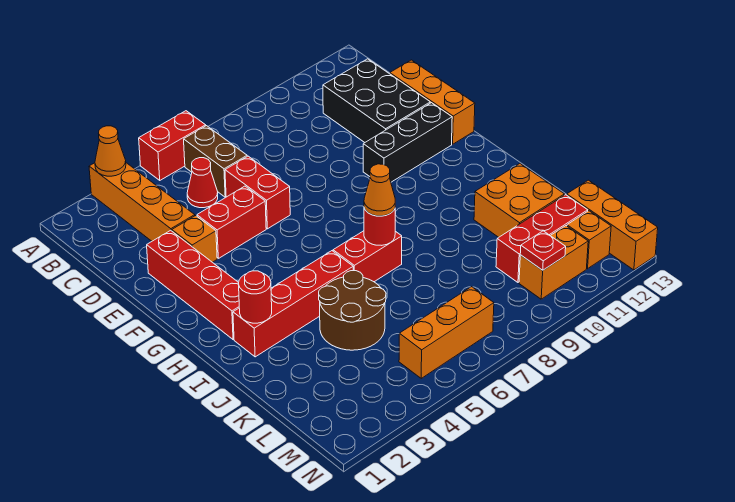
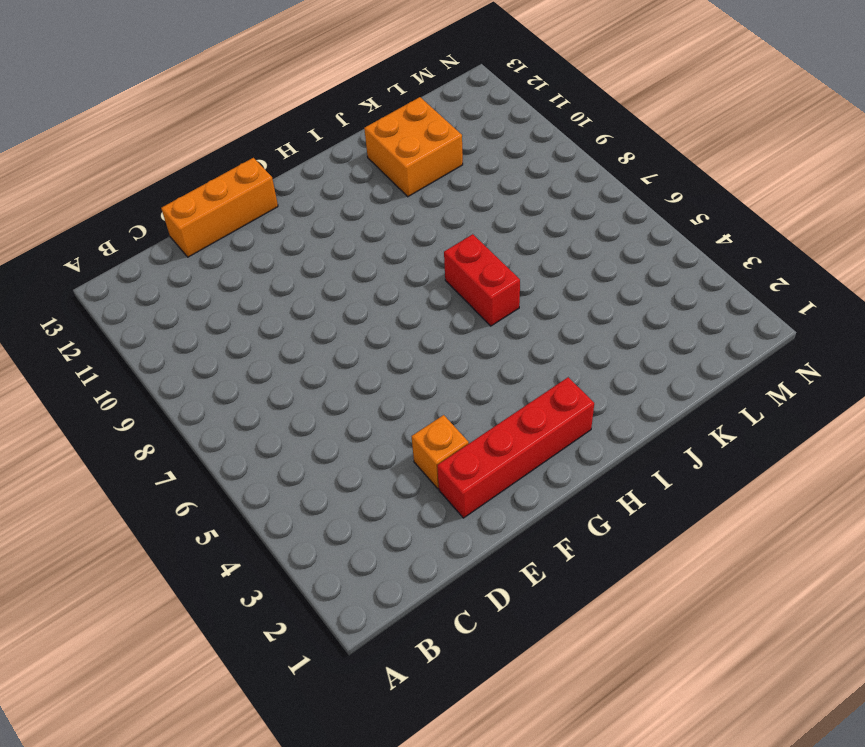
none -> orange brick A3:D3 level 1
none -> red brick A5:A6 level 1
none -> brown brick B6:C6 level 1

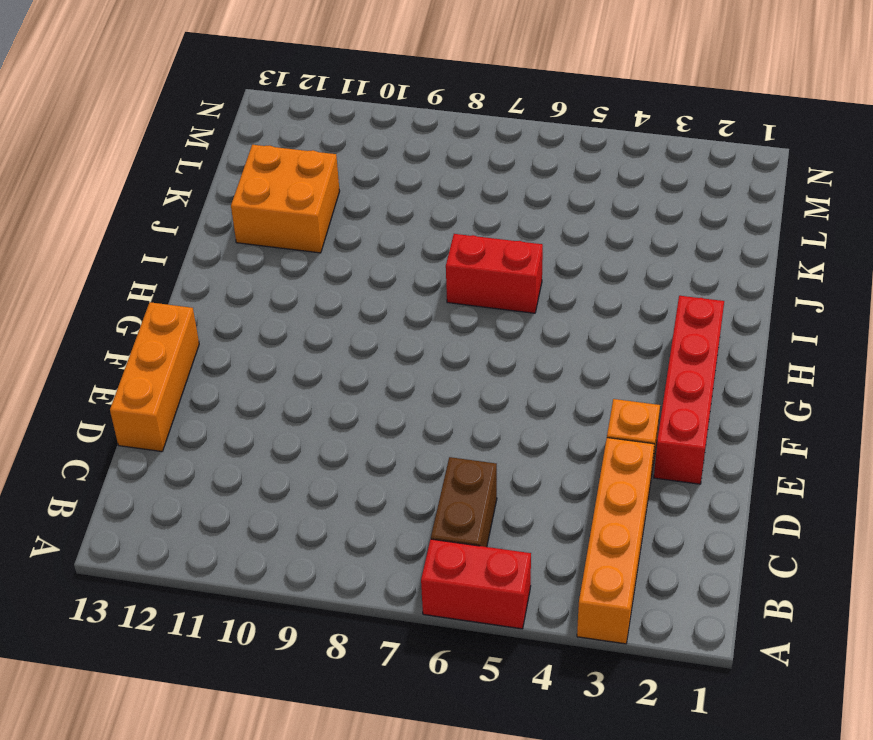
none -> red cone C5 level 1
none -> black brick C11:E12 level 1
none -> red brick D6:E6 level 1

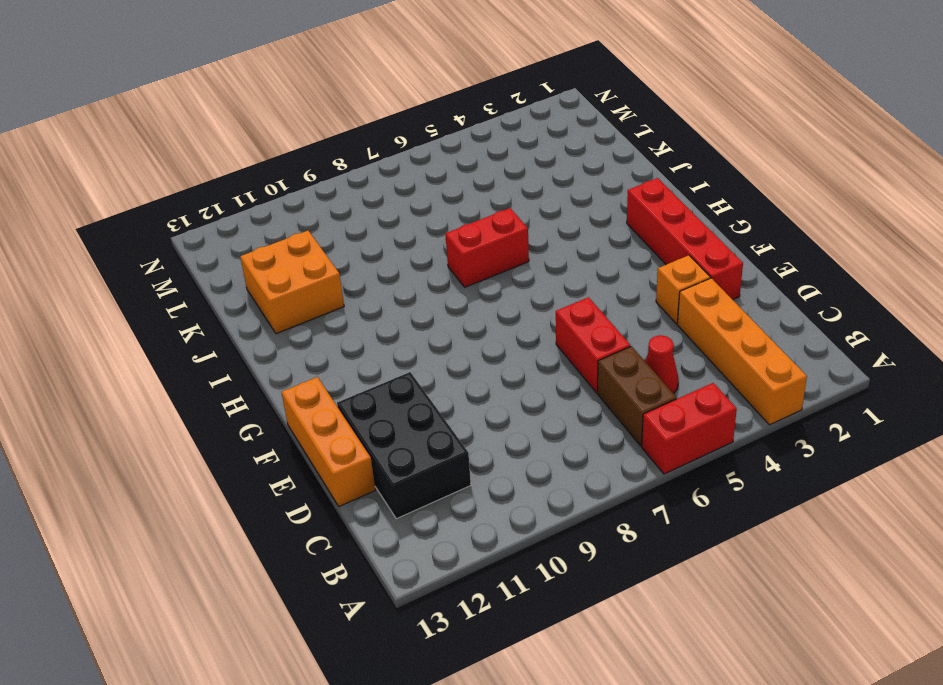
none -> red brick E4:E5 level 1
none -> black brick F10:F12 level 1
none -> red brick I2:I5 level 1

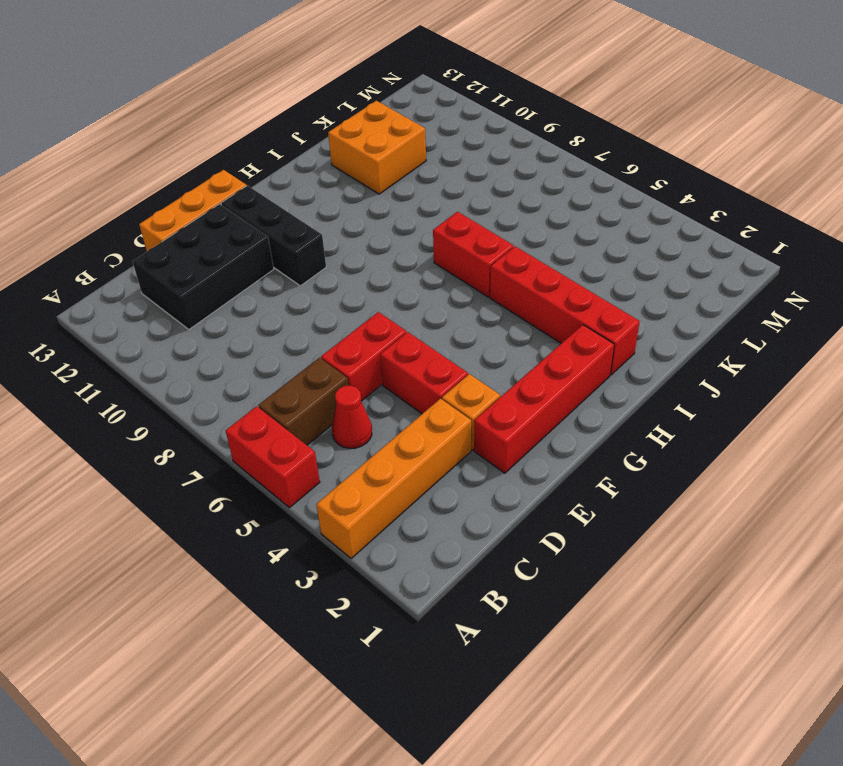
none -> brown round brick J4:K5 level 1
none -> red brick L10:L12 level 1
none -> orange brick L13:N13 level 1

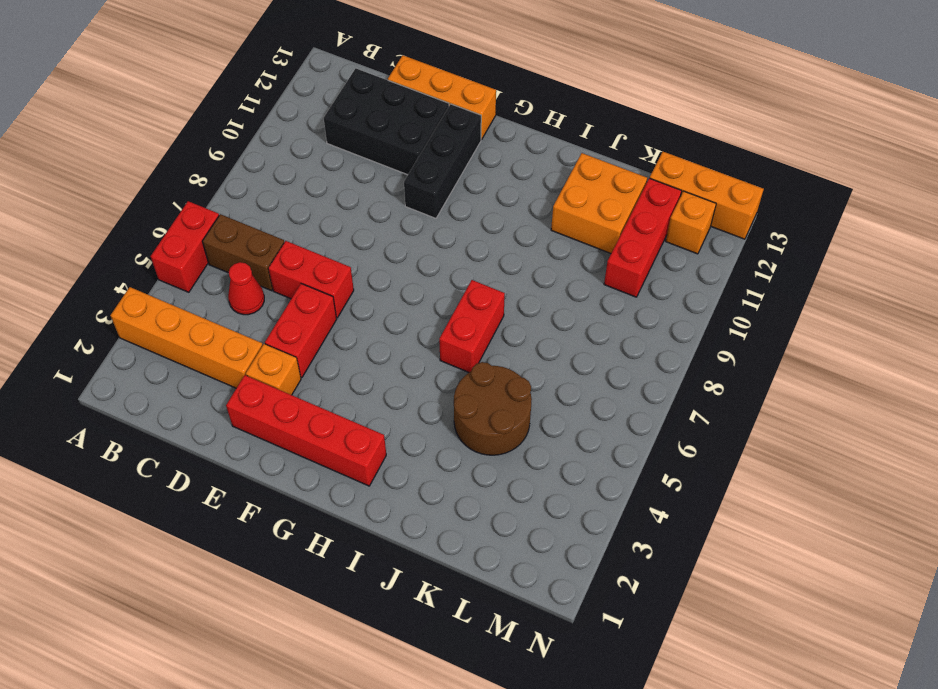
none -> red brick I2:I5 level 1
none -> orange brick M5:M7 level 1
none -> orange brick M10:M11 level 1

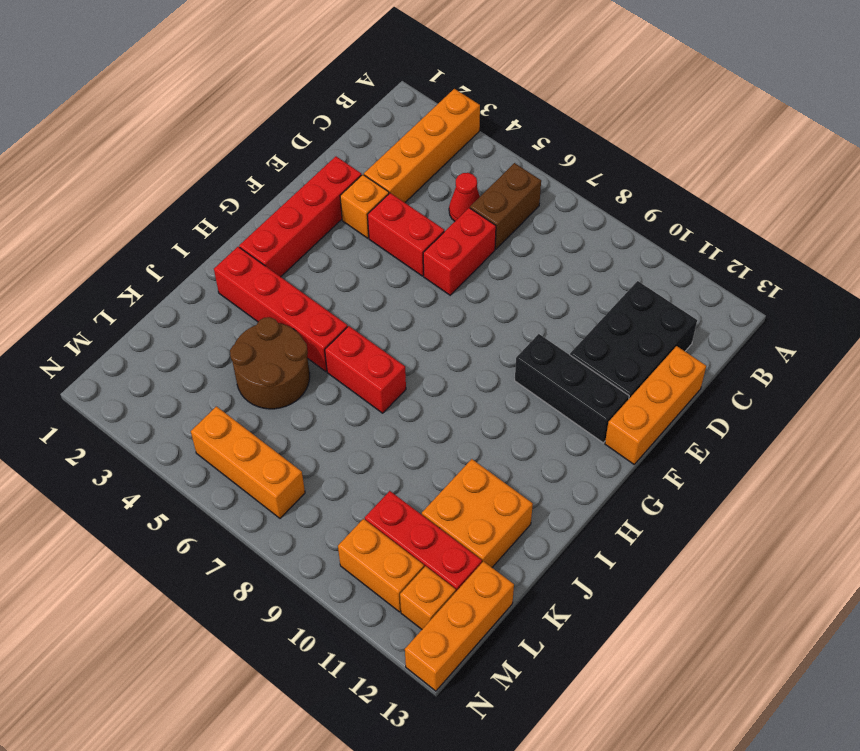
none -> red brick A5:A6 level 1
none -> orange cone A3 level 2
none -> red round brick I2 level 2

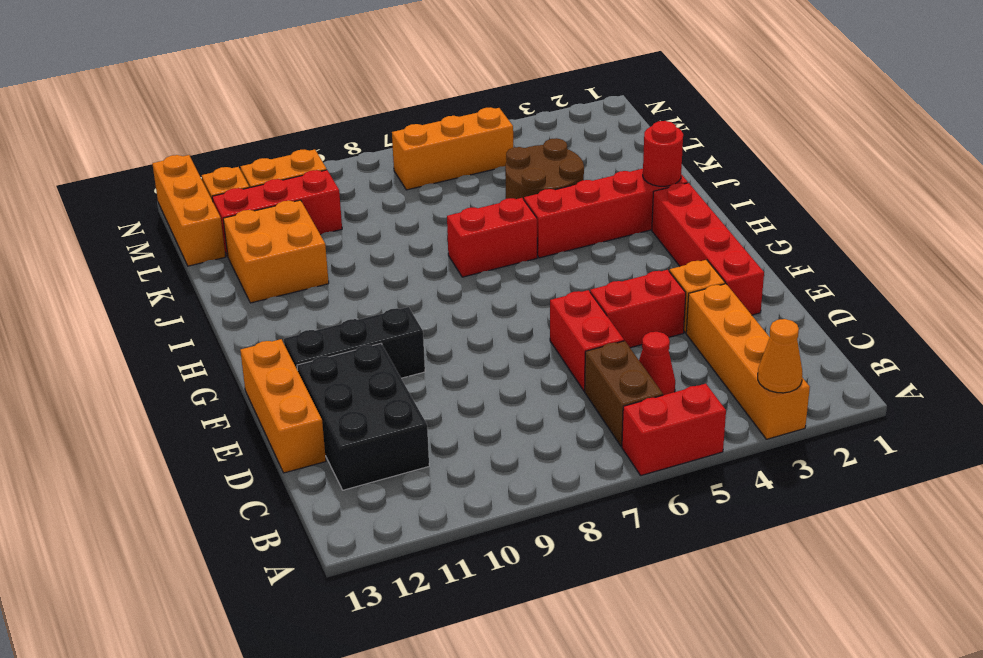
none -> red round brick I7 level 2
none -> red plate M10 level 2
none -> orange cone I7 level 3

